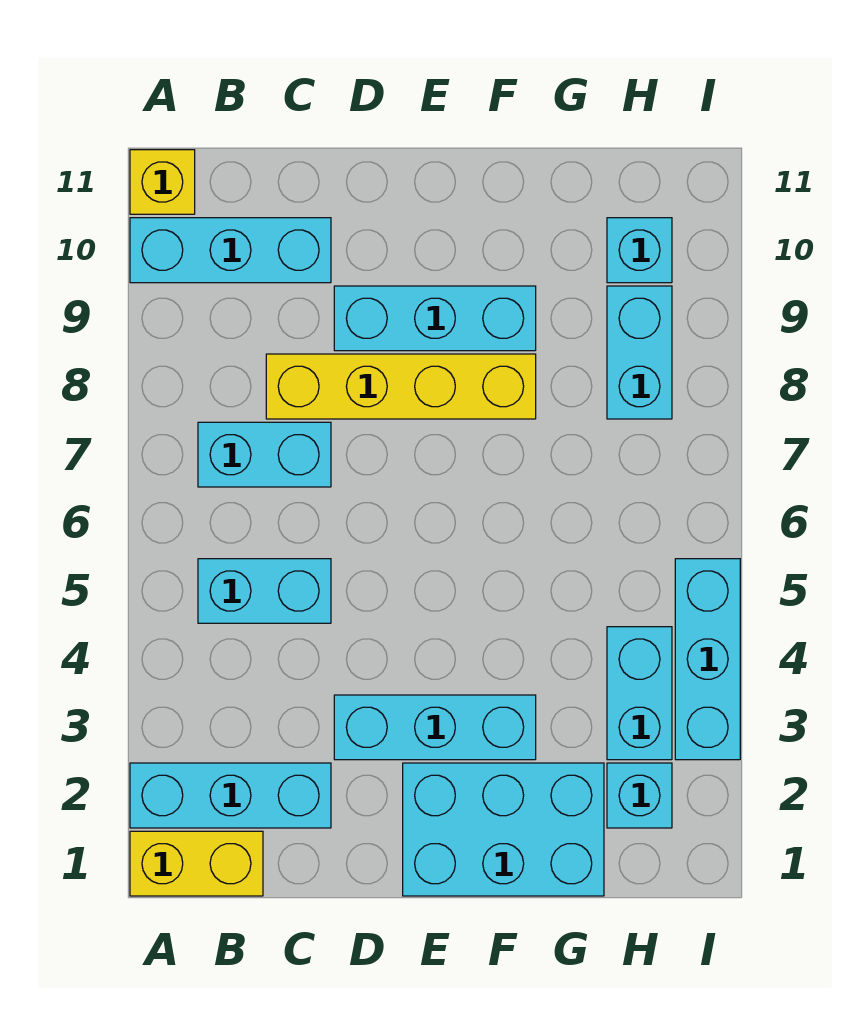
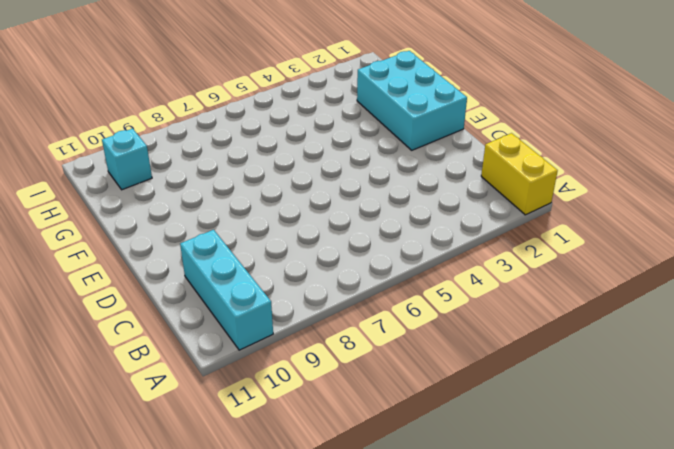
none -> cyan brick A2:C2 level 1
none -> yellow brick A11 level 1
none -> cyan brick B5:C5 level 1

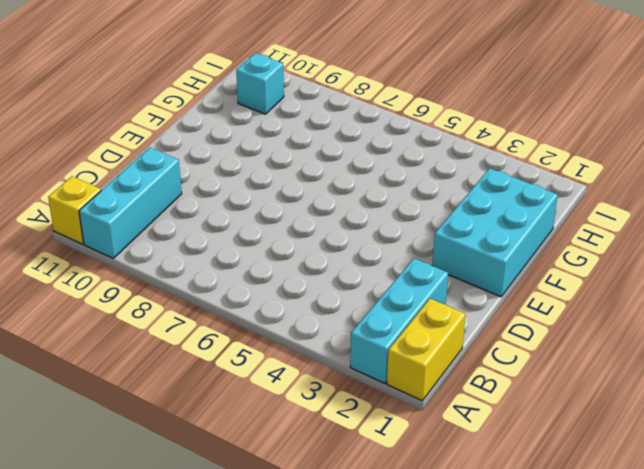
none -> cyan brick B5:C5 level 1
none -> cyan brick B7:C7 level 1
none -> yellow brick C8:F8 level 1

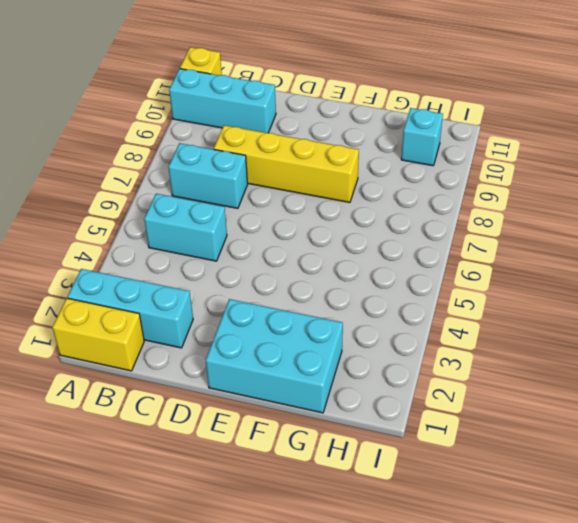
none -> cyan brick D3:F3 level 1
none -> cyan brick D9:F9 level 1
none -> cyan brick H2 level 1

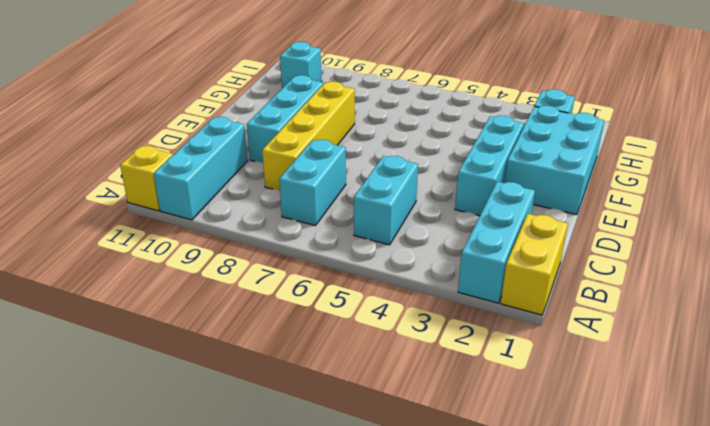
none -> cyan brick H3:H4 level 1
none -> cyan brick H8:H9 level 1
none -> cyan brick I3:I5 level 1

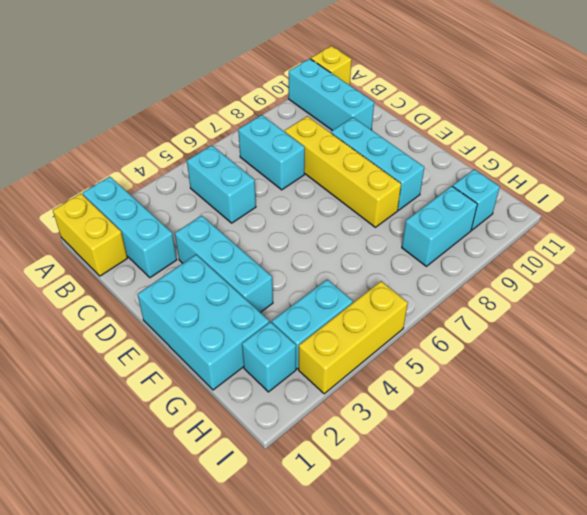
yellow brick I3:I5 level 1 -> cyan brick I3:I5 level 1

